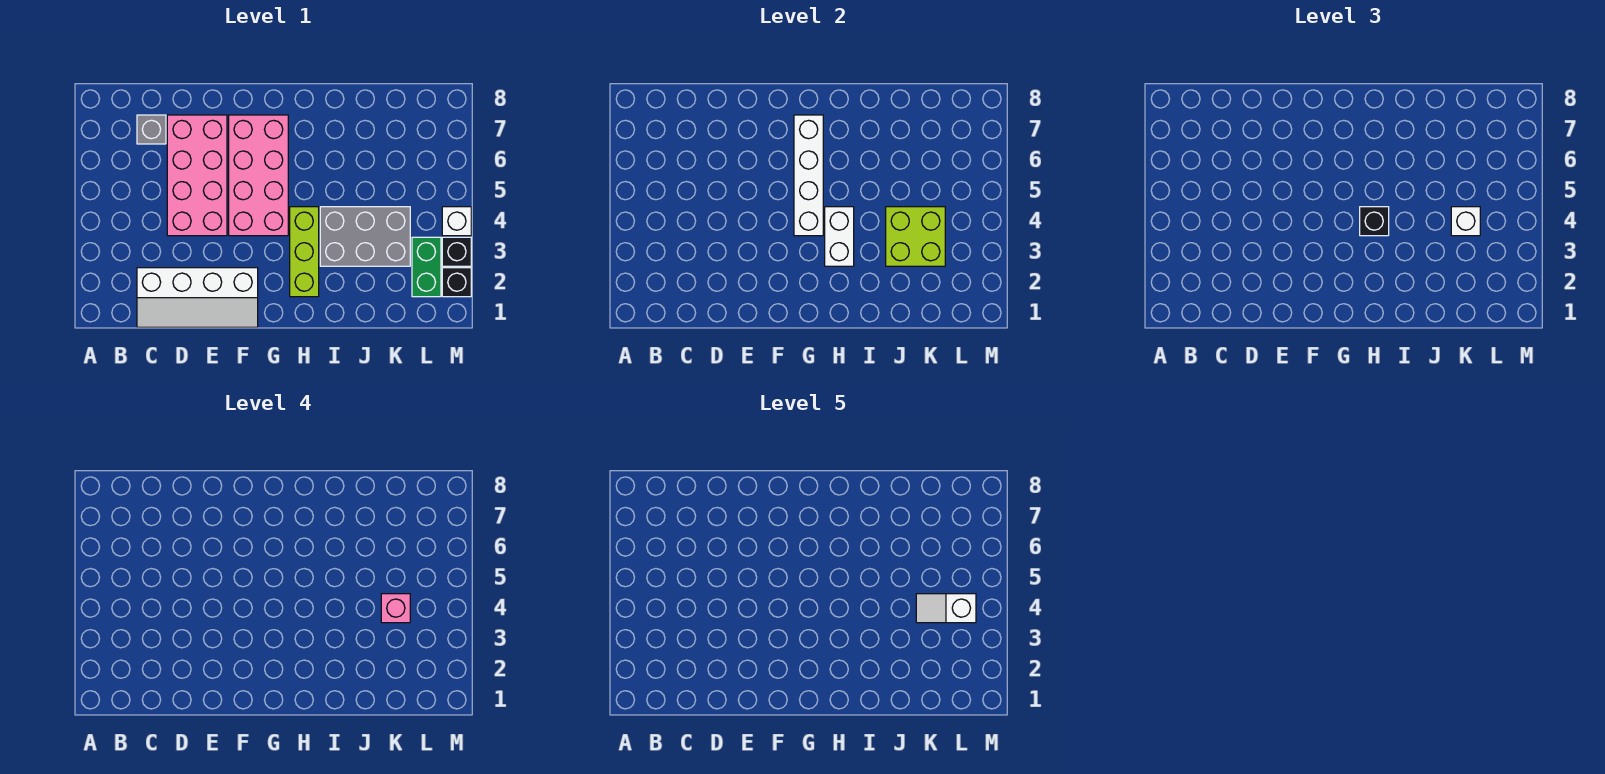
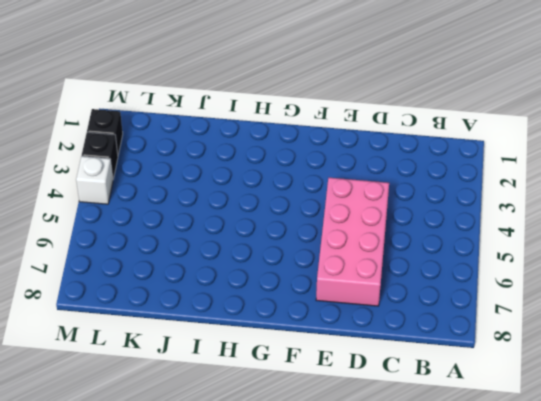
none -> white slope C1:F2 level 1 top 2
none -> grey brick C7 level 1
none -> pink brick F4:G7 level 1

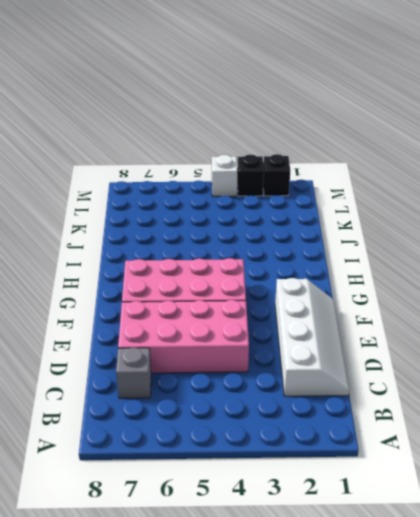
none -> lime brick H2:H4 level 1
none -> grey brick I3:K4 level 1
none -> green brick L2:L3 level 1

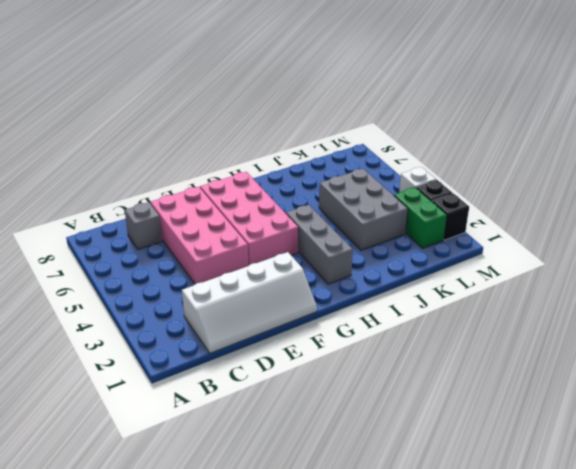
grey brick H2:H4 level 1 -> lime brick H2:H4 level 1
grey brick J3:K5 level 1 -> grey brick I3:K4 level 1
none -> white brick G4:G7 level 2
none -> white brick H3:H4 level 2
none -> lime brick J3:K4 level 2

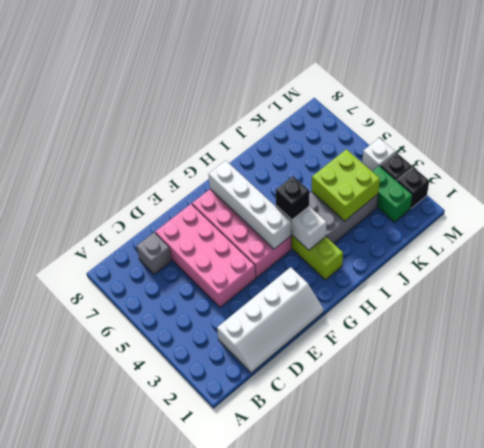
none -> white brick K4 level 3
none -> pink brick K4 level 4
none -> white slope K4:L4 level 5 top L

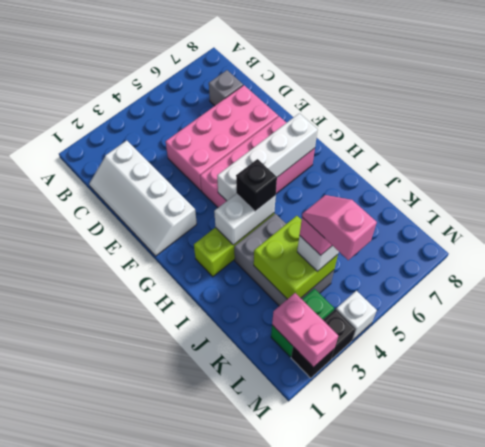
pink slope K4:L4 level 5 top L -> white slope K4:L4 level 5 top L
pink brick L2:M2 level 2 -> none

